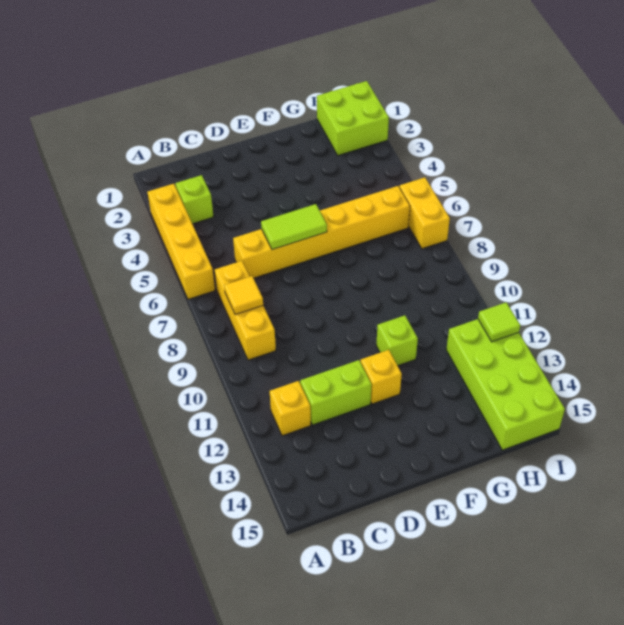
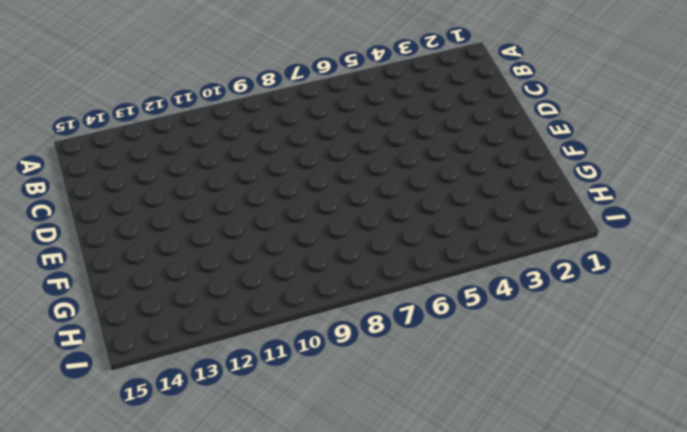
none -> yellow brick A3:A6 level 1
none -> lime brick B3 level 1
none -> yellow brick B7:B9 level 1

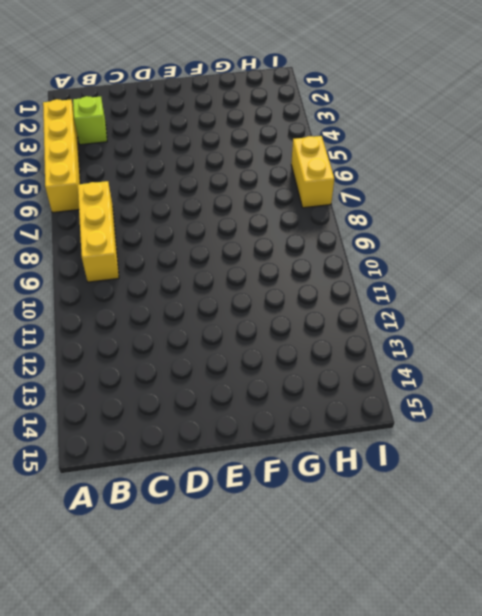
none -> yellow brick B12 level 1
none -> yellow brick C6:H6 level 1
none -> lime brick C12:D12 level 1

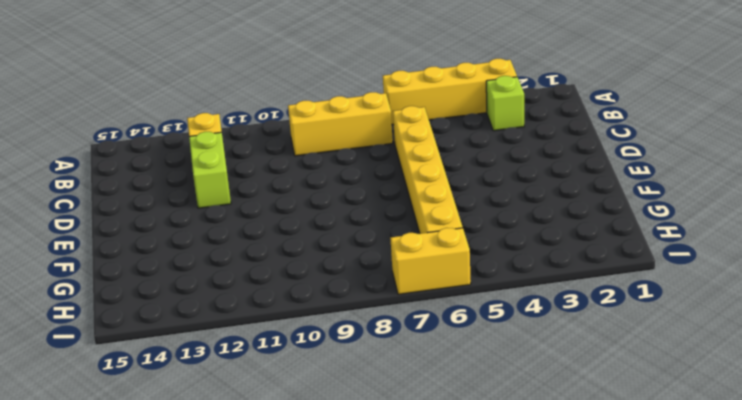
none -> yellow brick E12 level 1
none -> lime brick F11 level 1
none -> lime brick H1:I2 level 1

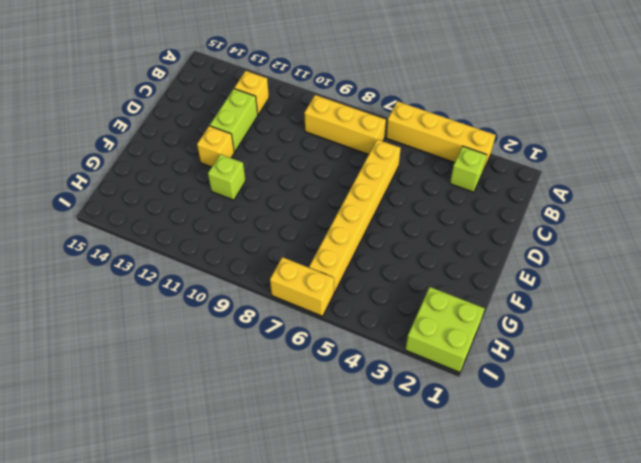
none -> lime brick H12:I15 level 1
none -> yellow tile B8 level 2
none -> lime tile D6:E6 level 2

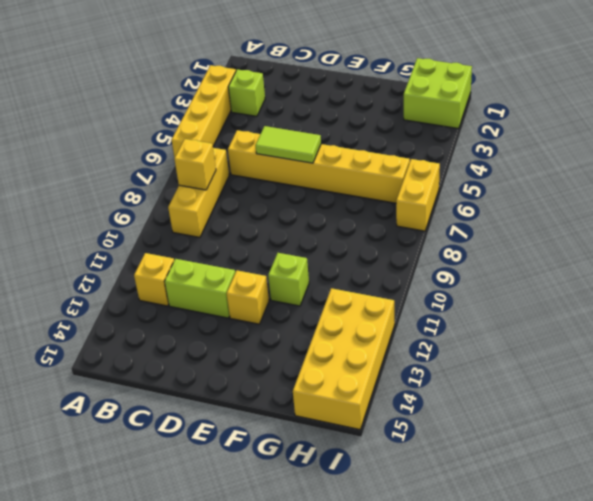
yellow brick B8 level 2 -> yellow tile B8 level 2
yellow brick H12:I15 level 1 -> lime brick H12:I15 level 1
none -> lime tile I12 level 2

